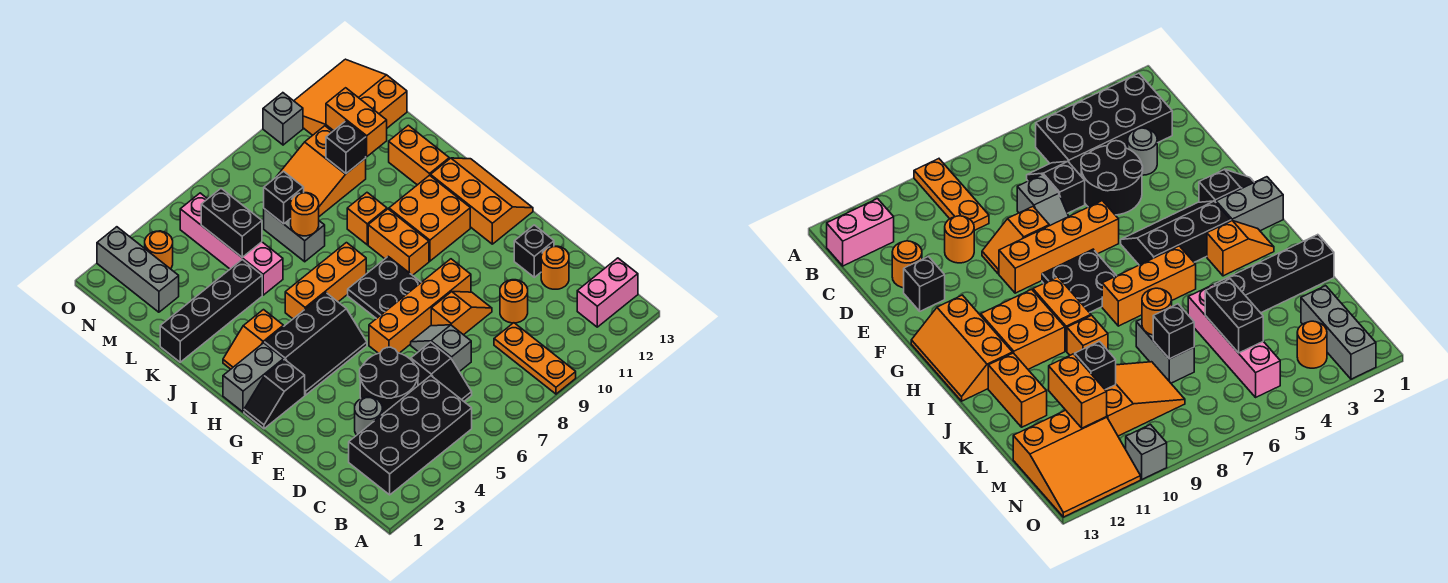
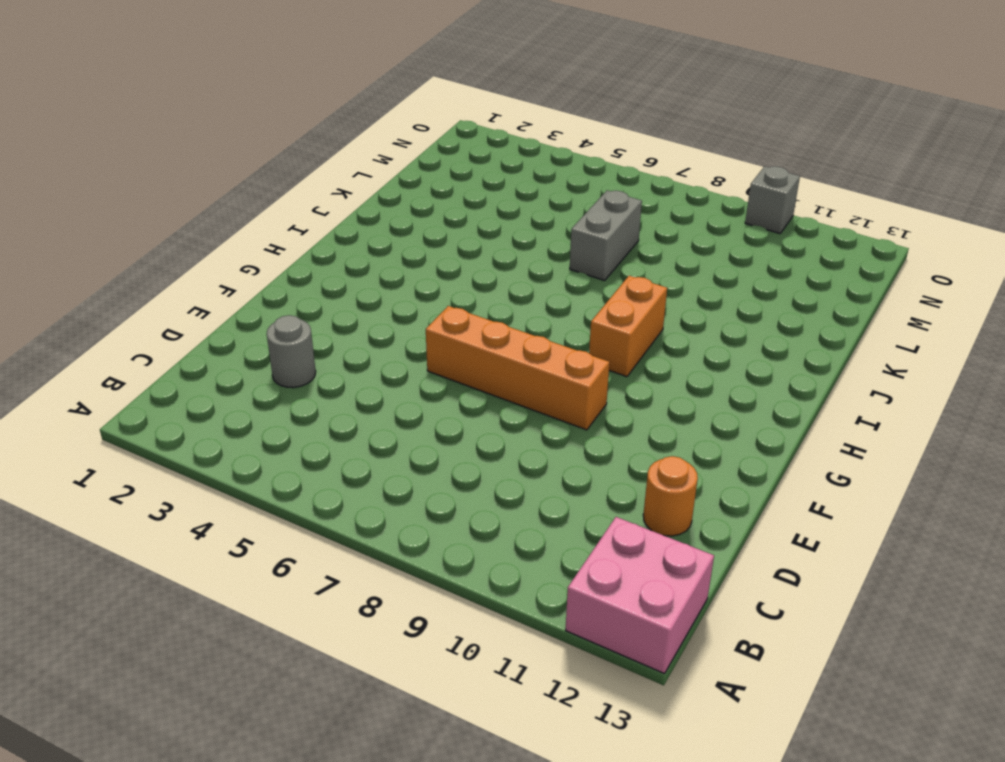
pink brick A12:B13 level 1 -> pink brick B12:B13 level 1
none -> orange plate A9:C9 level 1
none -> black brick B2:C5 level 1
none -> black slope C6:D6 level 1 top D
none -> black round brick D4:E5 level 1

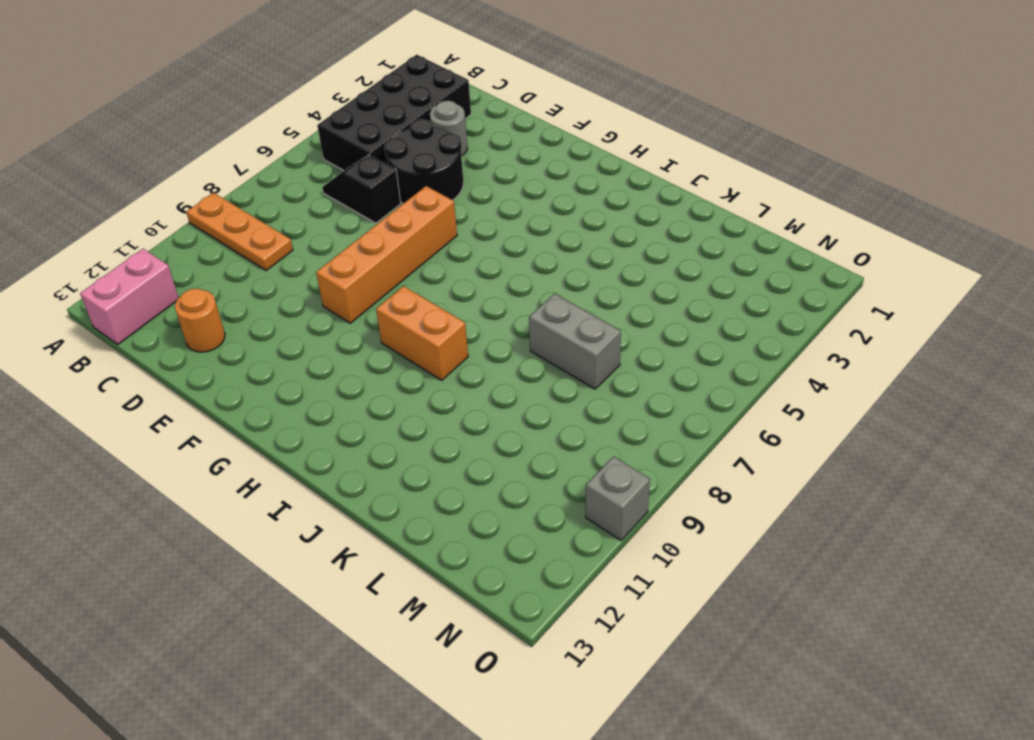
none -> grey slope D7:E7 level 1 top D
none -> orange round brick D10 level 1
none -> orange slope E8:E9 level 1 top 8
none -> black brick E12 level 1

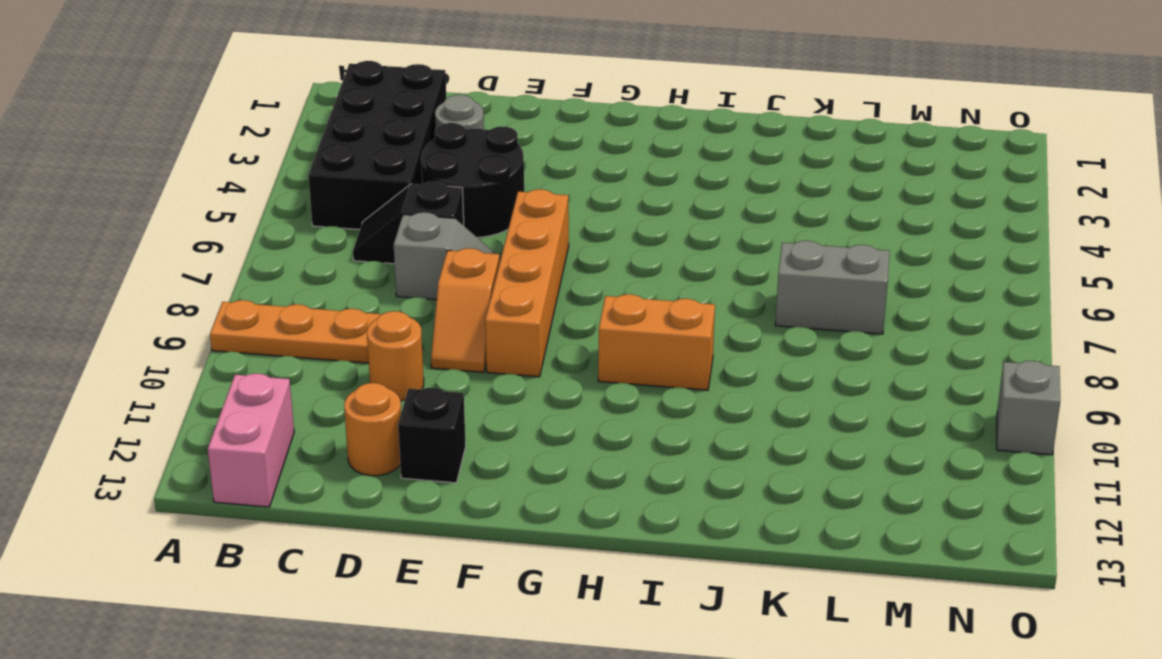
none -> black slope G1:G2 level 1 top 2
none -> black slope G3:H5 level 1 top H
none -> black plate G7:H8 level 1
none -> orange slope G12:I13 level 1 top 12

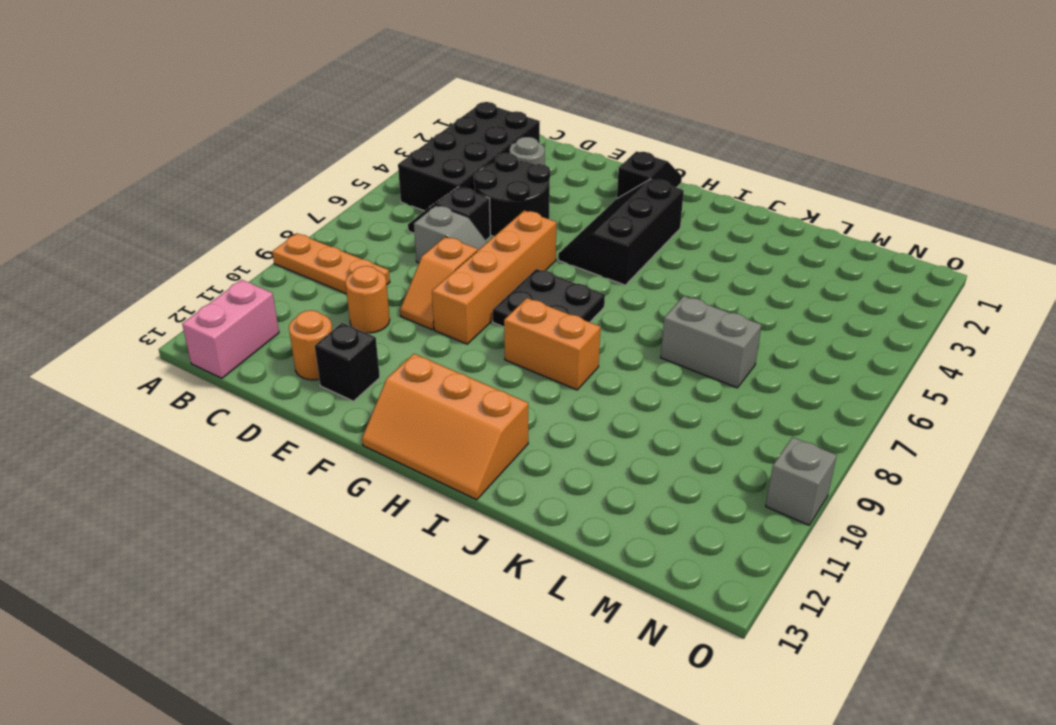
none -> grey brick H1:H2 level 1
none -> orange brick H10:I11 level 1
none -> orange slope I2:I3 level 1 top 3
none -> orange brick I5:I7 level 1

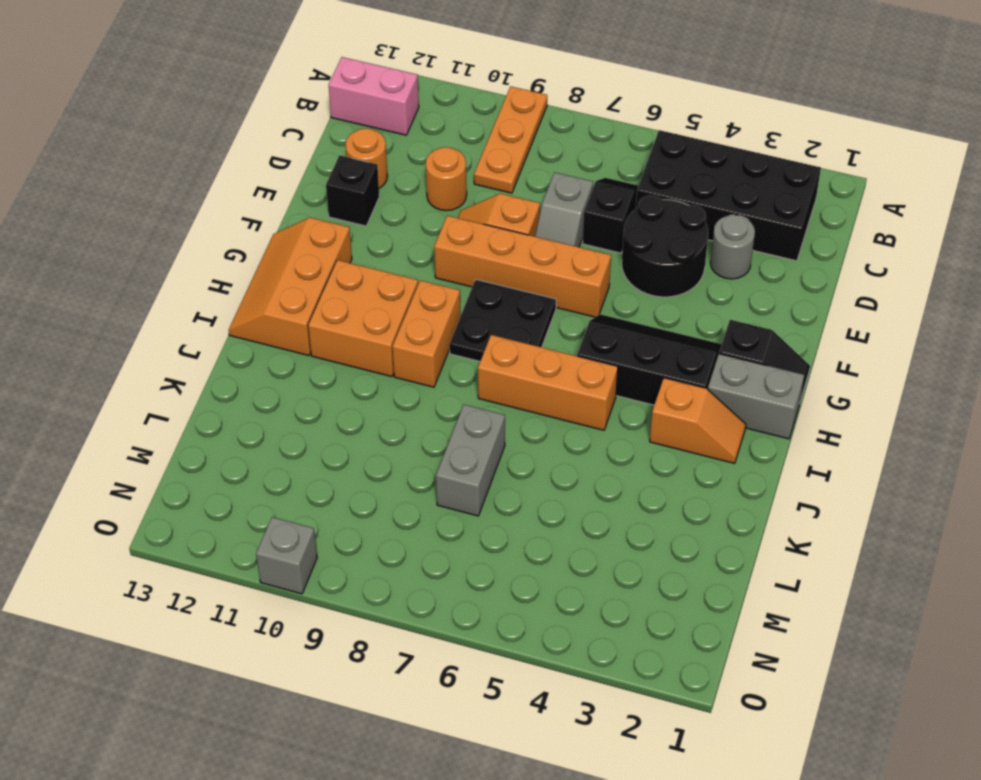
none -> orange brick J9 level 1
none -> orange brick J12:K12 level 1
none -> black brick K1:K4 level 1
none -> pink brick K5:N5 level 1

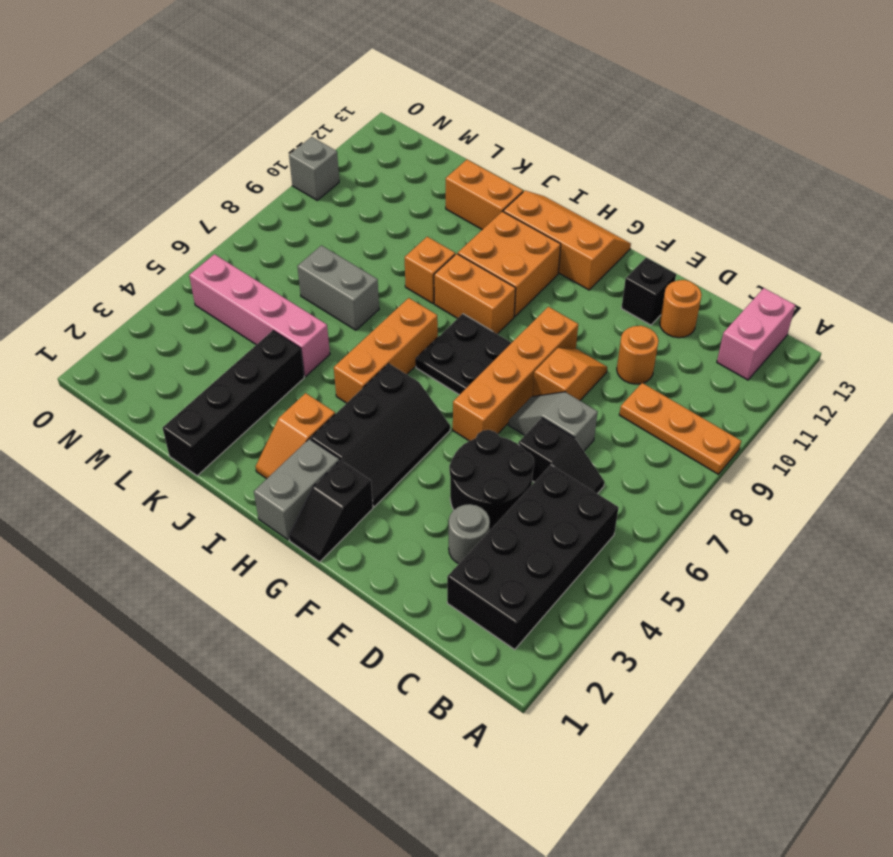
none -> orange slope L8:M10 level 1 top 10
none -> grey brick M2:O2 level 1
none -> orange slope M11:O13 level 1 top M
none -> orange round brick N3 level 1

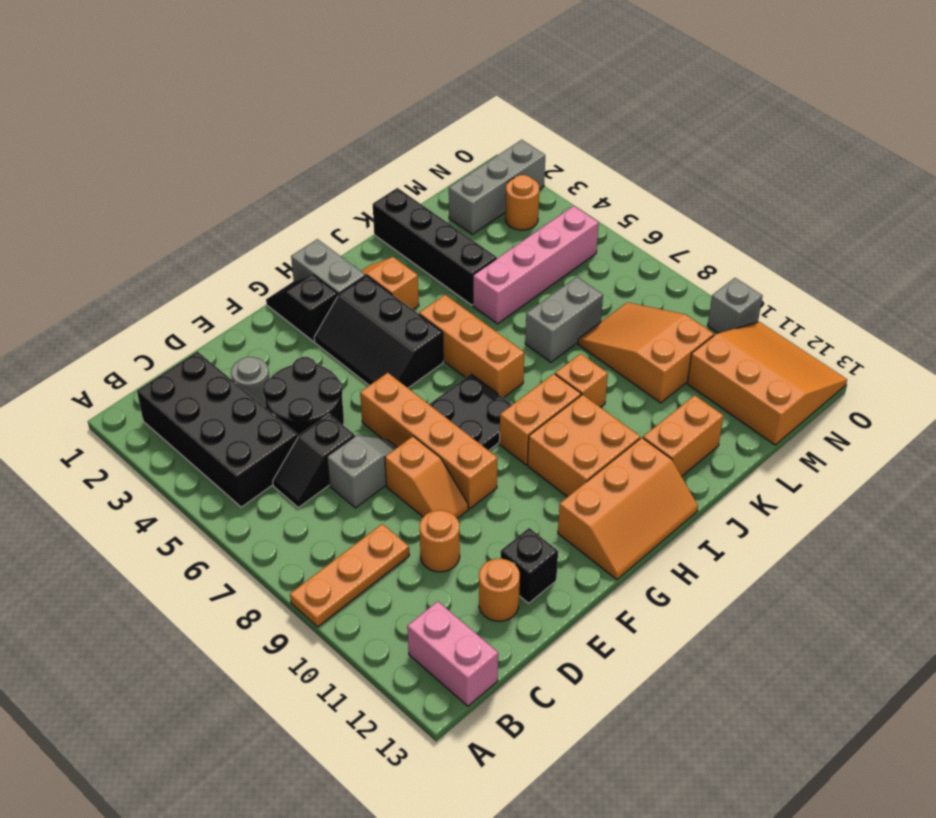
none -> orange round brick K7 level 2
none -> black brick L5:M5 level 2
none -> black brick L7 level 2
none -> black brick L10 level 2

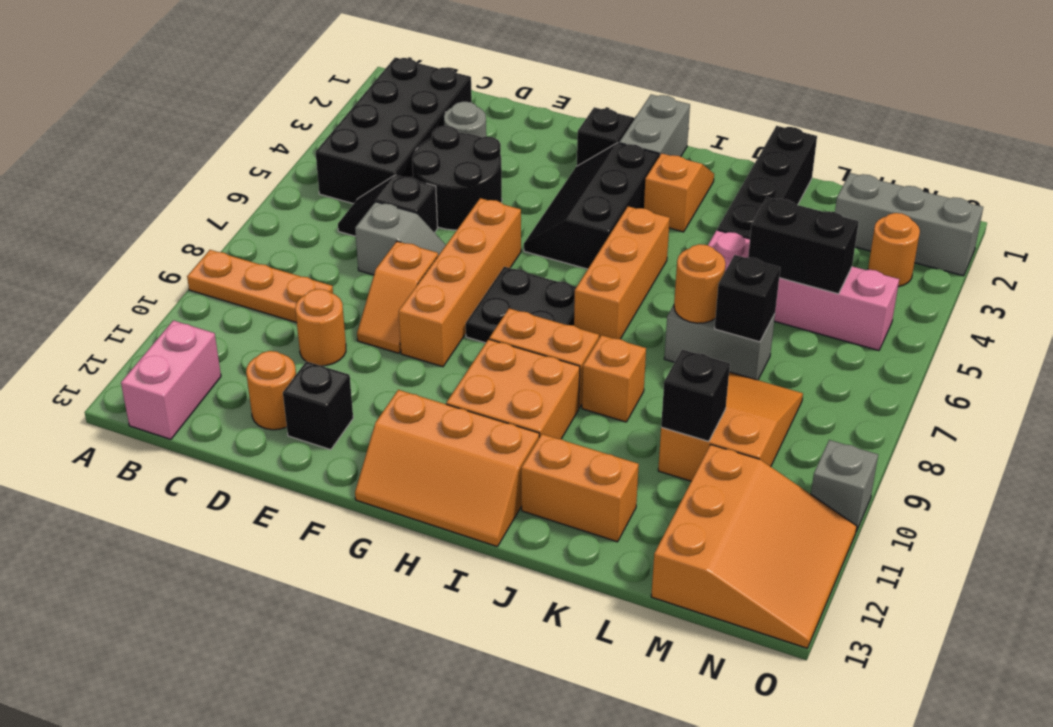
none -> orange brick L11:M11 level 2

